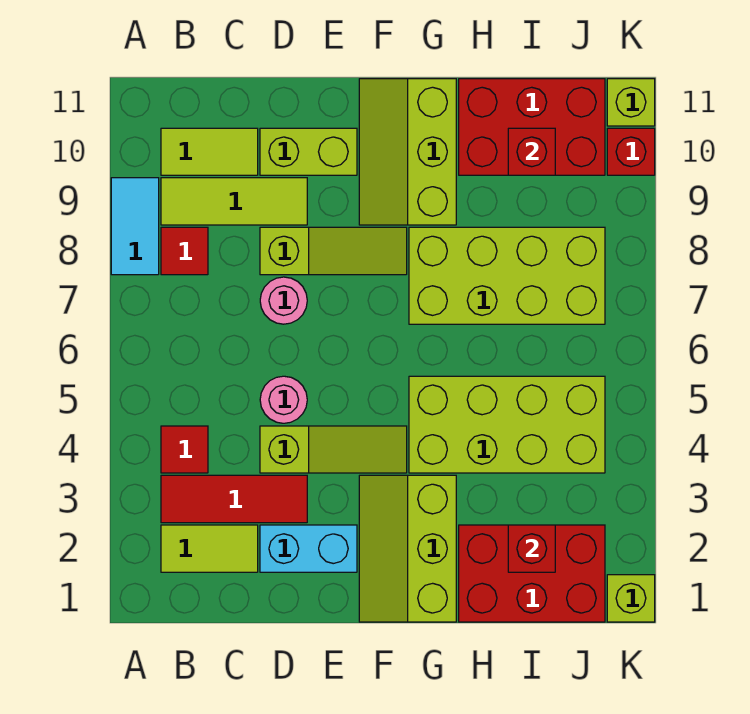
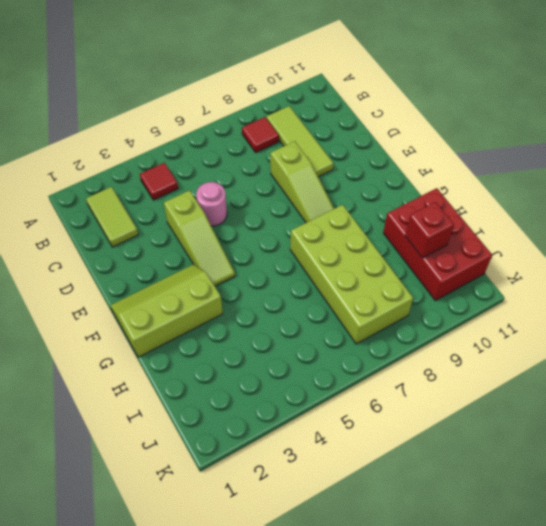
none -> cyan tile A8:A9 level 1
none -> red tile B3:D3 level 1
none -> lime tile B10:C10 level 1

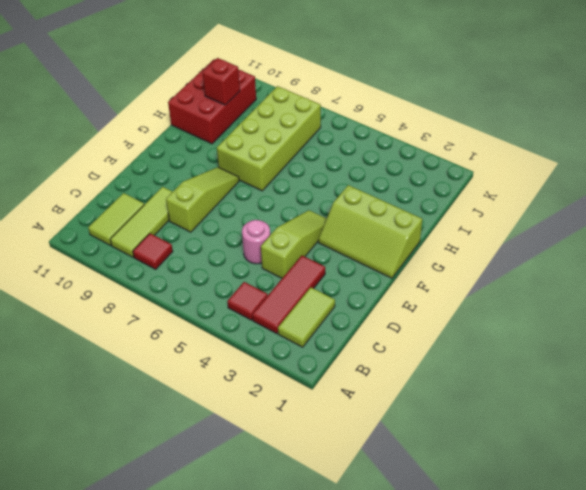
none -> cyan tile A8:A9 level 1
none -> cyan brick D2:E2 level 1
none -> pink round brick D7 level 1

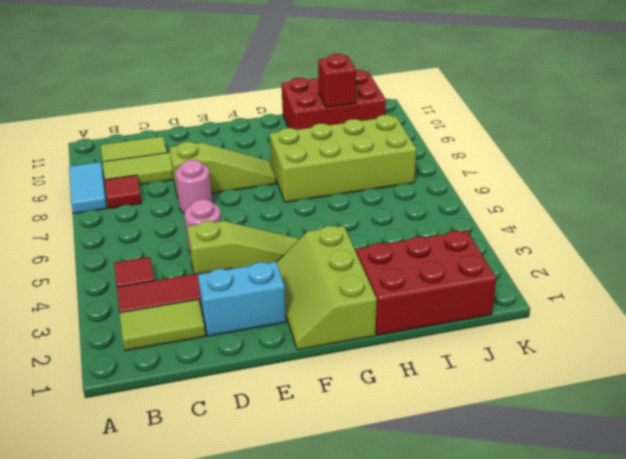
none -> lime brick D10:E10 level 1
none -> lime slope F9:G11 level 1 top G
none -> lime brick G4:J5 level 1

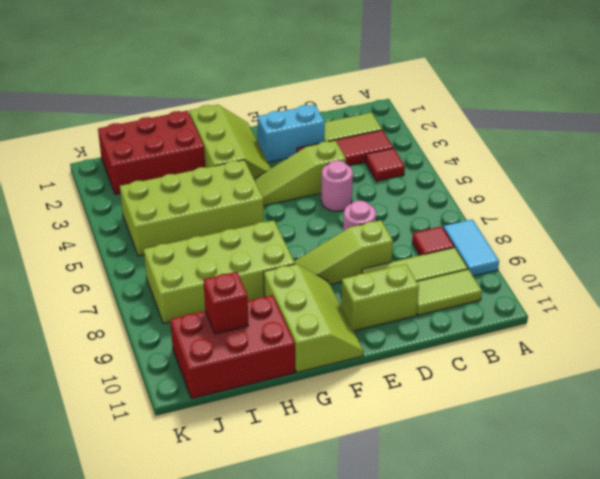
none -> lime brick K1 level 1
none -> red brick K10 level 1
none -> lime brick K11 level 1

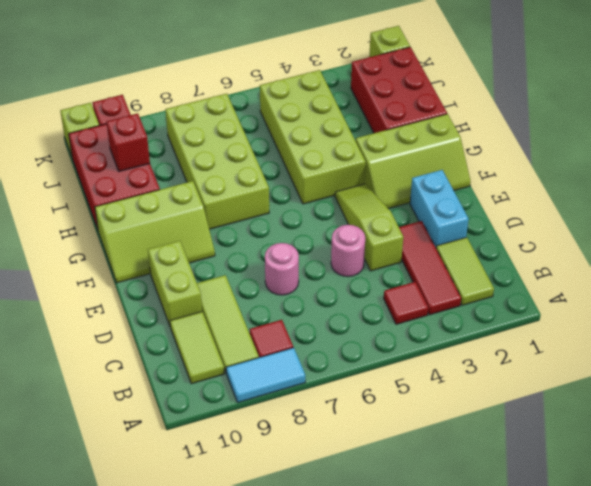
none -> lime slope D8:F8 level 1 top D
none -> red brick I2 level 2

